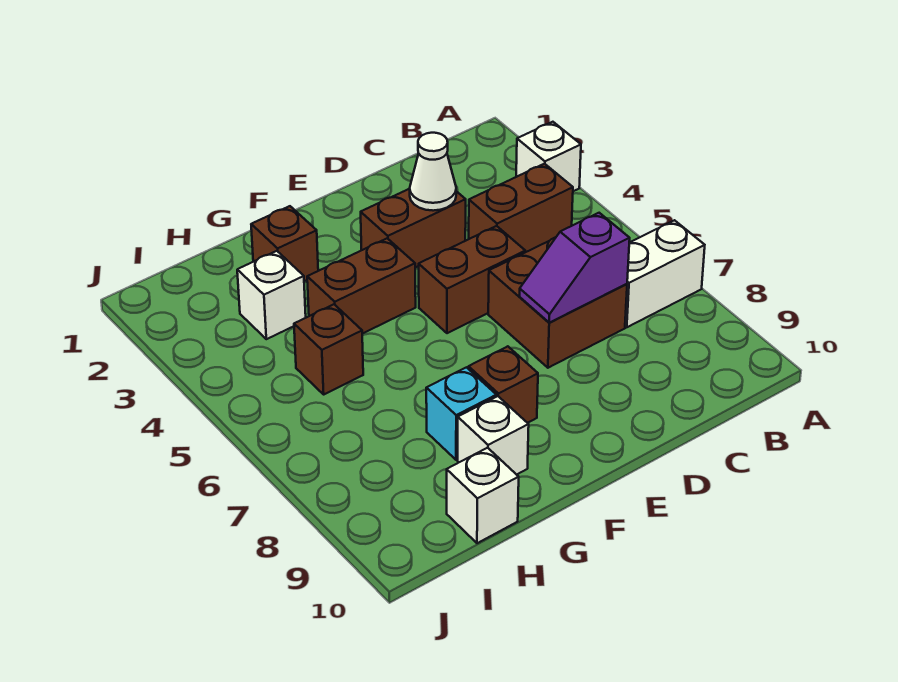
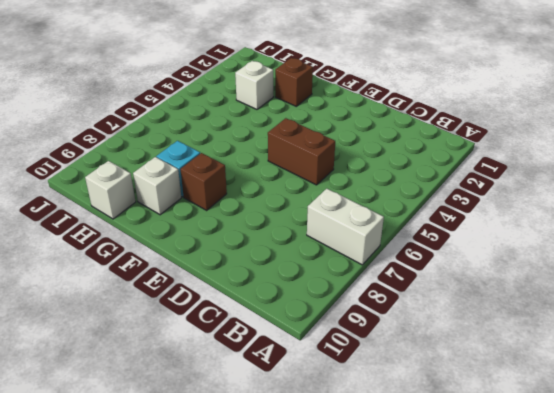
none -> white brick A3 level 1
none -> brown brick B4:C4 level 1
none -> brown brick C6:D7 level 1

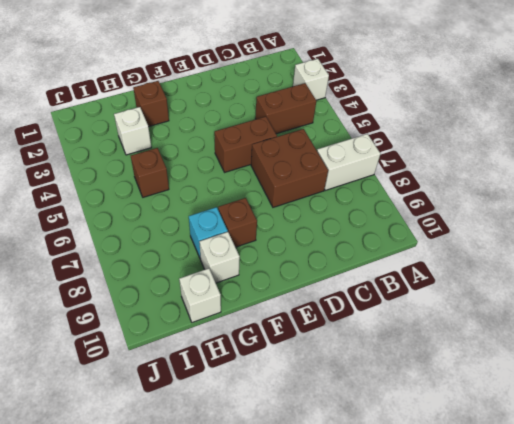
none -> brown brick D3:E3 level 1
none -> brown brick F4:G4 level 1
none -> purple slope C7:D7 level 2 top C

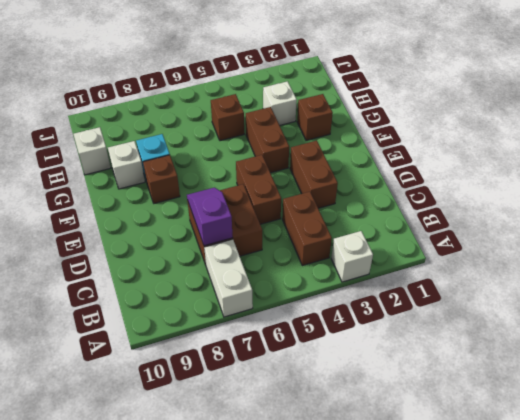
none -> white cone D3 level 2

